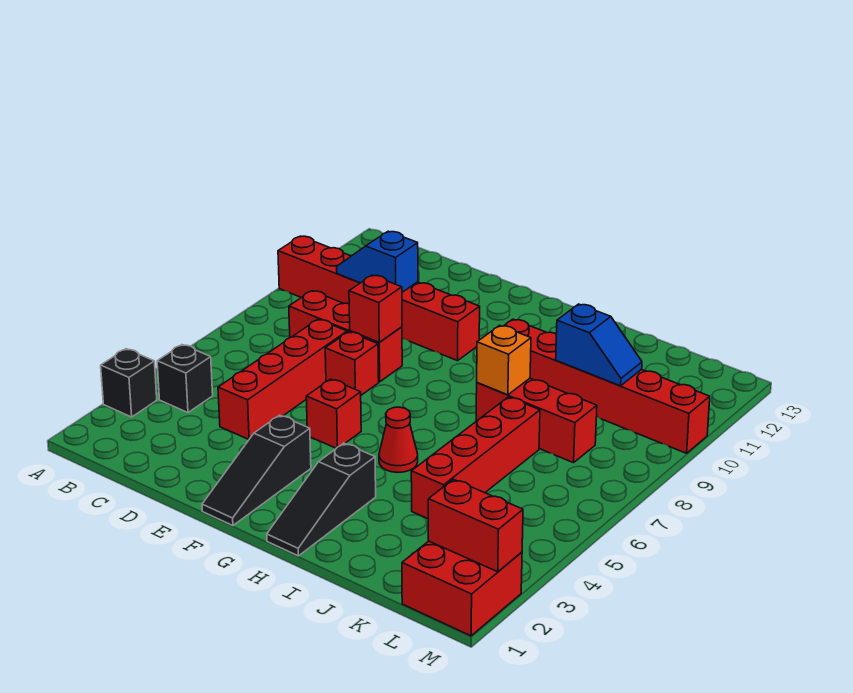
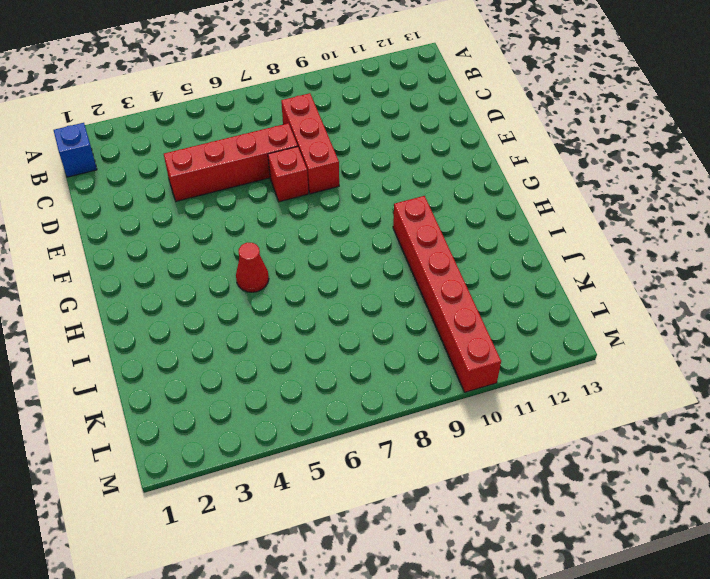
blue brick B1 level 1 -> none
none -> black brick A3 level 1
none -> red brick A10:F10 level 1
none -> black brick B4 level 1

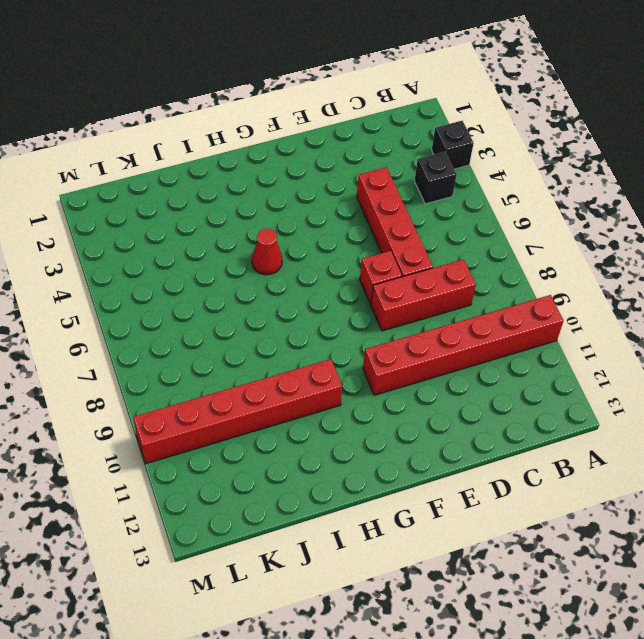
none -> black slope F1:F3 level 1 top 3
none -> red brick F5 level 1
none -> black slope H1:H3 level 1 top 3

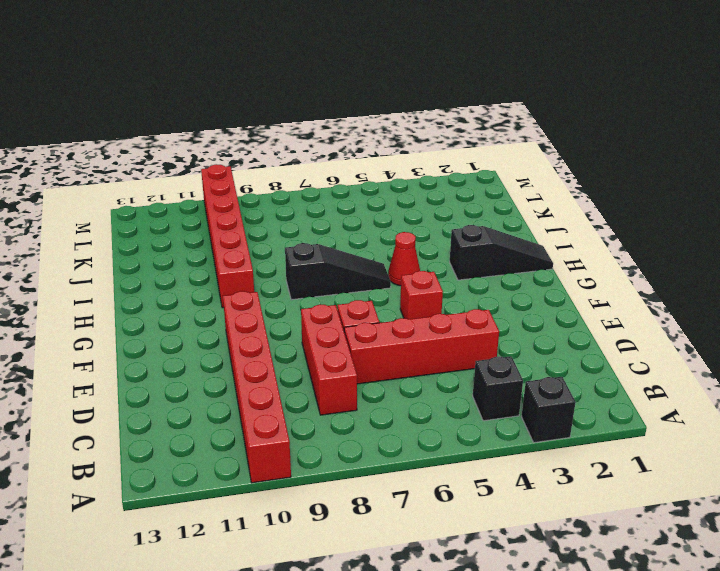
black slope H6:H8 level 1 top 8 -> black slope F1:F3 level 1 top 3
none -> red brick I8:K8 level 1
none -> red brick J4:J7 level 1
none -> red brick L1:M2 level 1

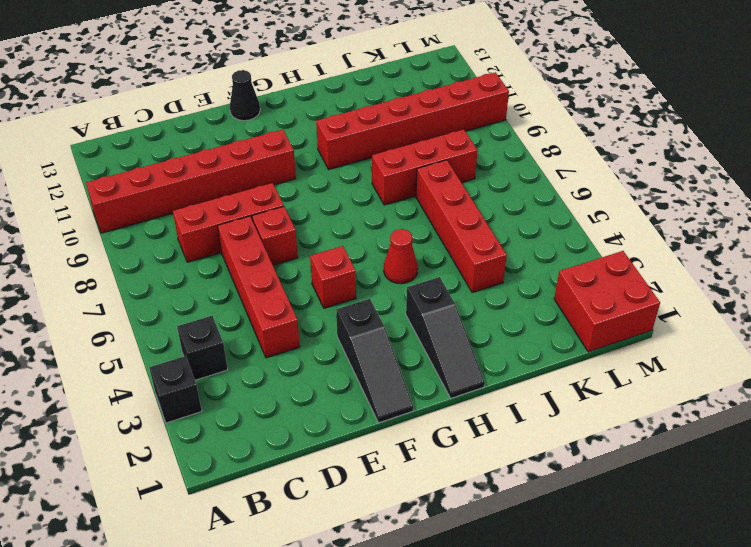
black cone F13 level 1 -> none
none -> blue slope C10:D10 level 2 top D
none -> red brick E8 level 2
none -> orange brick I8 level 2

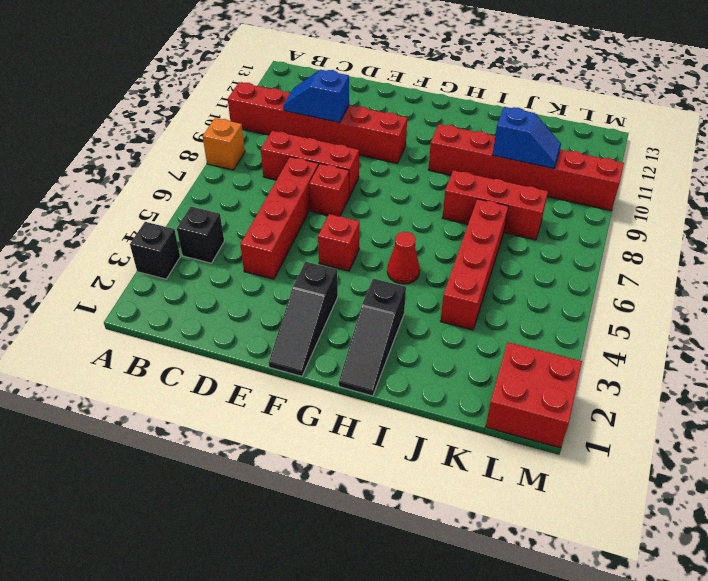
orange brick A8 level 1 -> orange brick I8 level 2
none -> red brick E8 level 2
none -> red brick L2:M2 level 2

